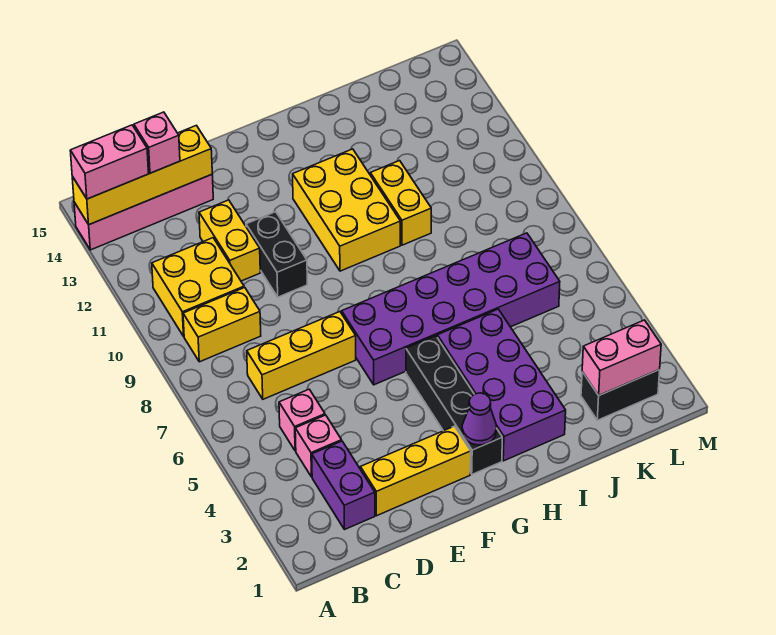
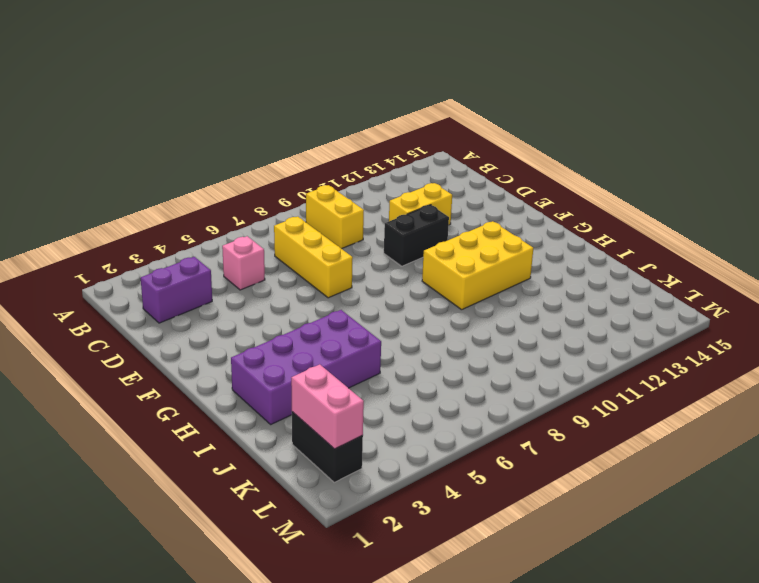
none -> pink brick A14:D14 level 1
none -> yellow brick B10:C11 level 1
none -> pink brick C4 level 1

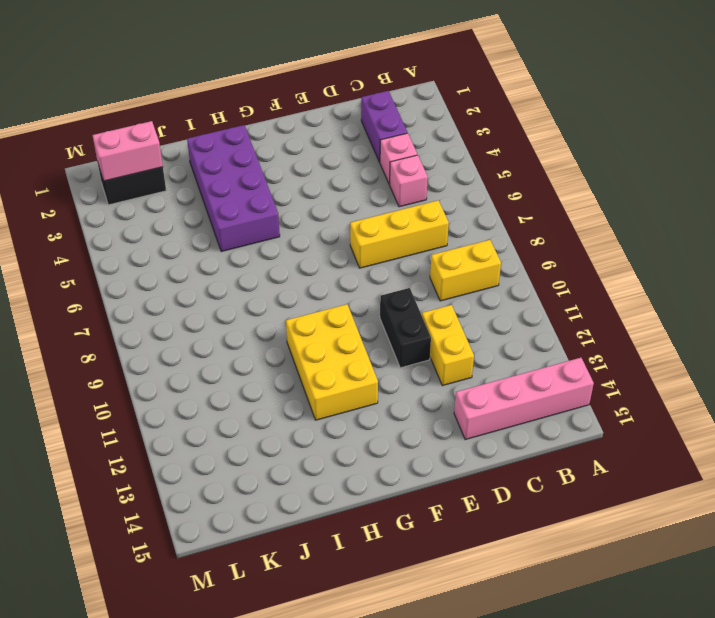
none -> yellow brick B10:C11 level 1
none -> yellow brick D2:F2 level 1
none -> purple brick F6:K7 level 1

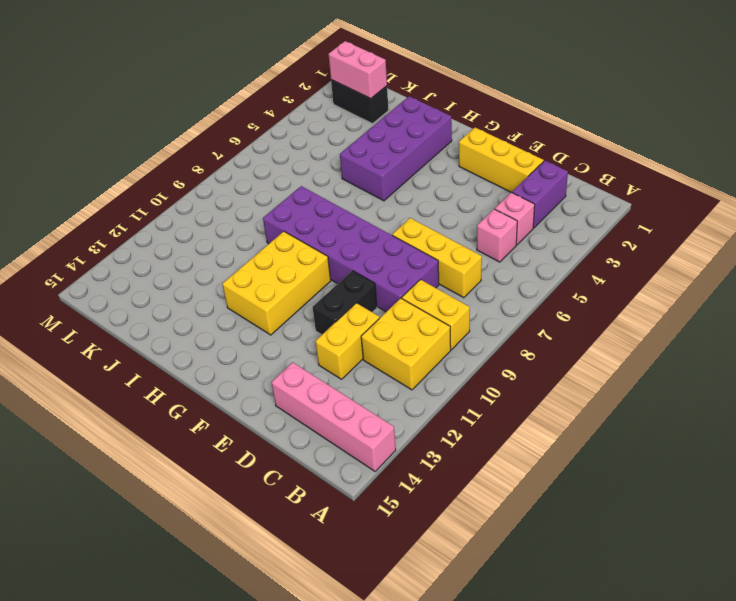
purple brick D8:I9 level 1 -> purple brick F6:K7 level 1
none -> black brick G2:G5 level 1
none -> yellow brick I10:I11 level 1
none -> yellow brick A14:D14 level 2

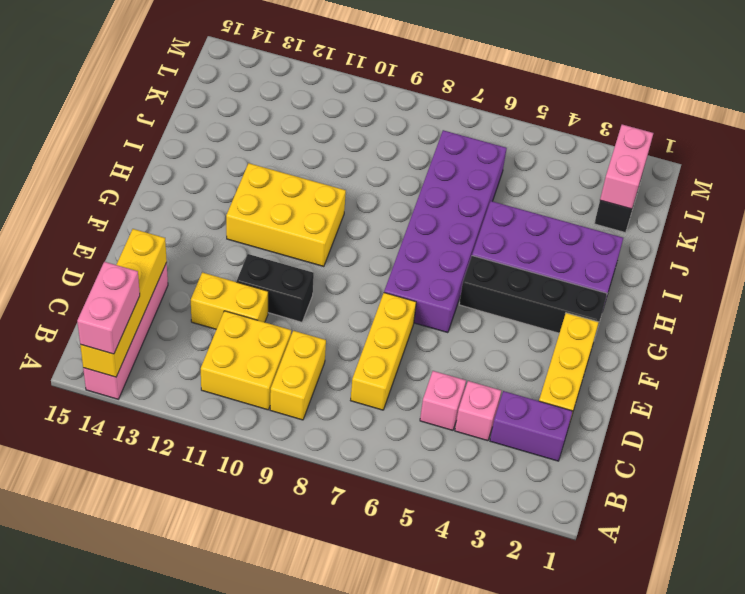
none -> yellow brick I10:I11 level 1
none -> purple cone G2 level 2
none -> pink brick C14 level 3

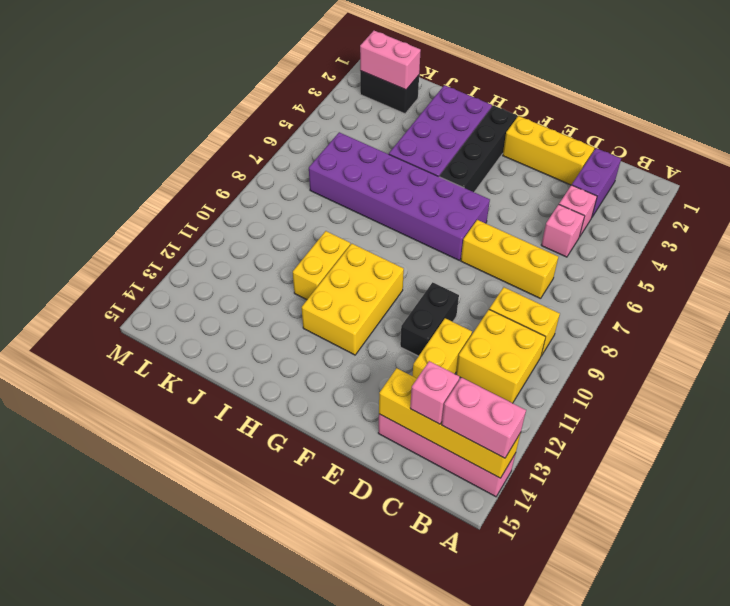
none -> purple cone G2 level 2

